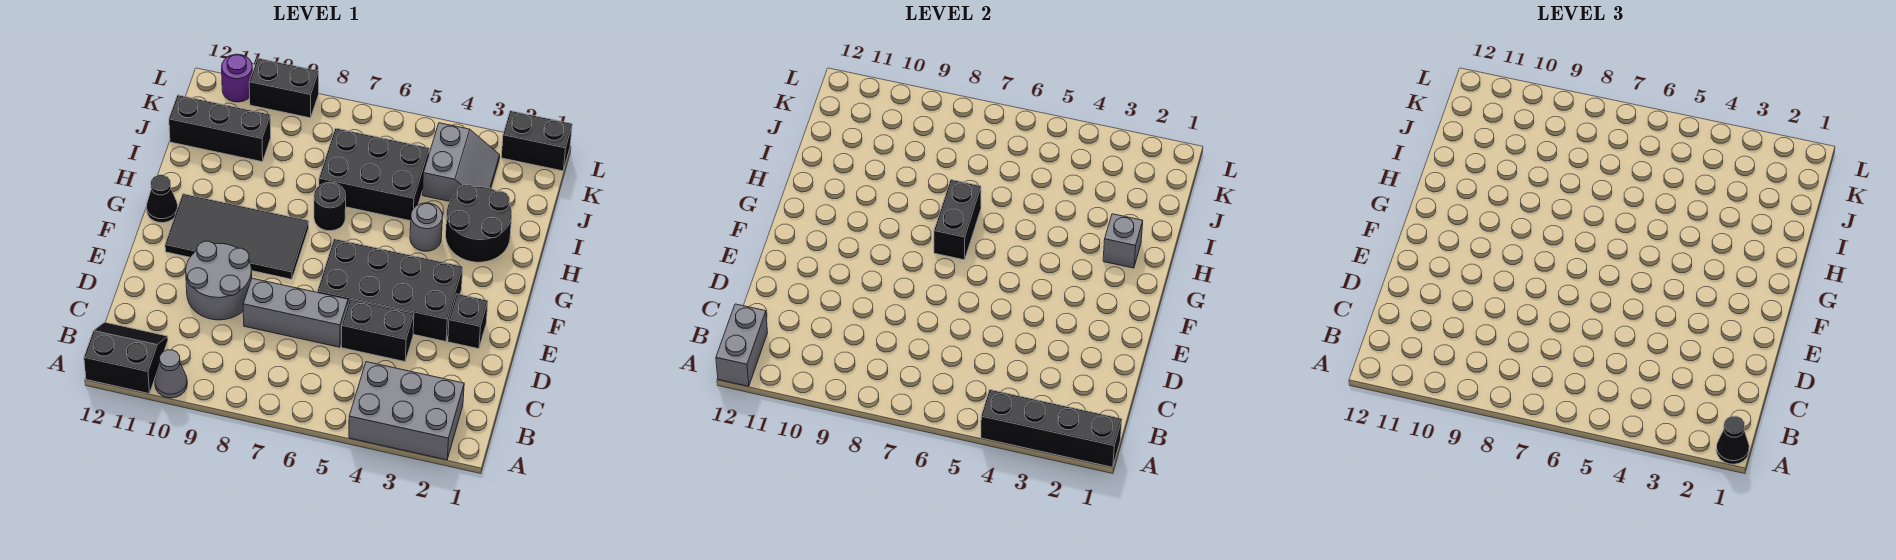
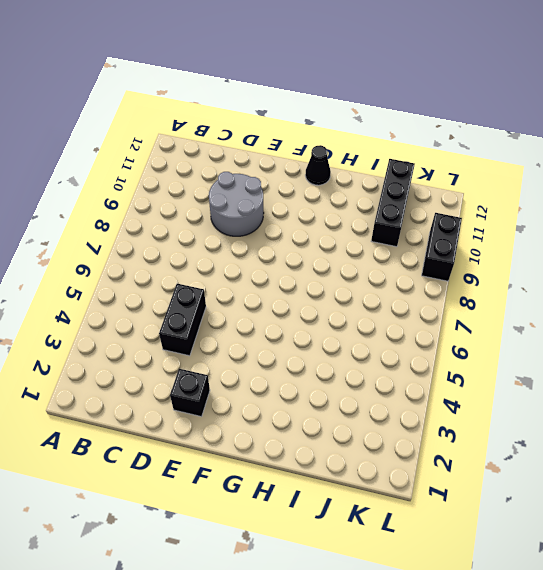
none -> grey brick A2:B4 level 1
none -> grey cone A10 level 1
none -> black slope A11:B12 level 1 top A

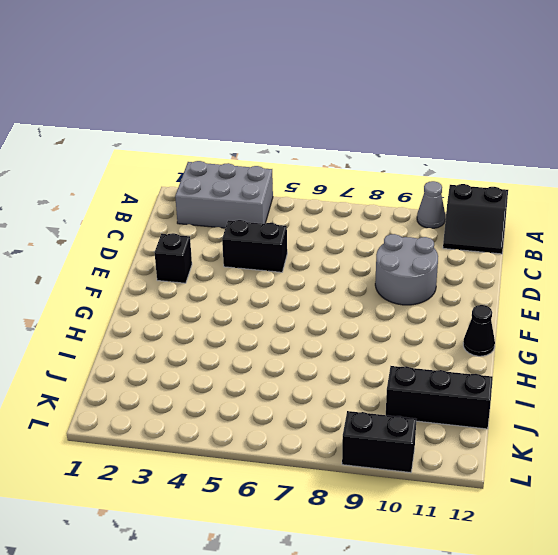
none -> grey brick D6:D8 level 1
none -> black brick E3:F6 level 1
none -> black tile F8:G11 level 1

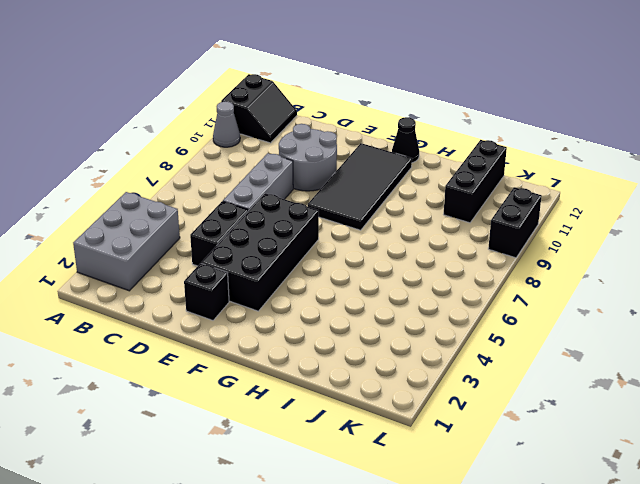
none -> black round brick H2:I3 level 1
none -> grey round brick H4 level 1
none -> black round brick H7 level 1

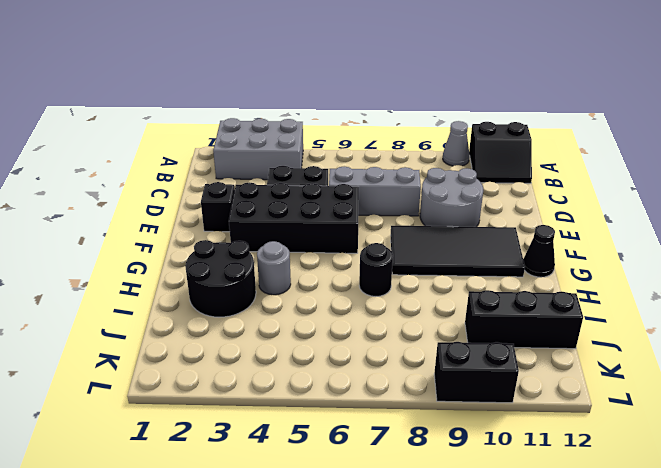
none -> black brick I5:J7 level 1
none -> grey slope J3:K4 level 1 top 4
none -> black brick L1:L2 level 1

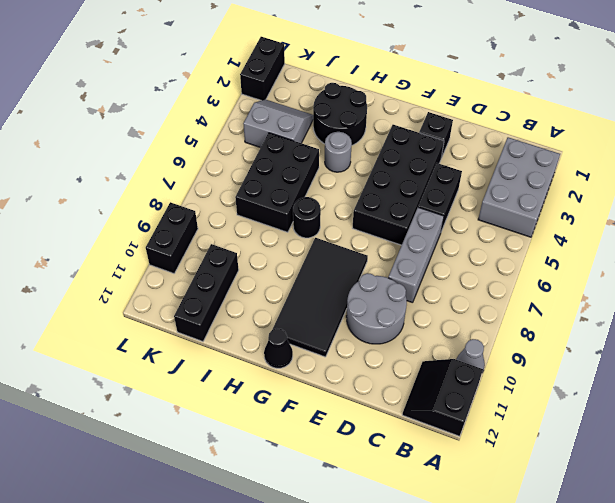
none -> purple round brick L11 level 1
none -> black brick A1:A4 level 2
none -> grey brick A12:B12 level 2

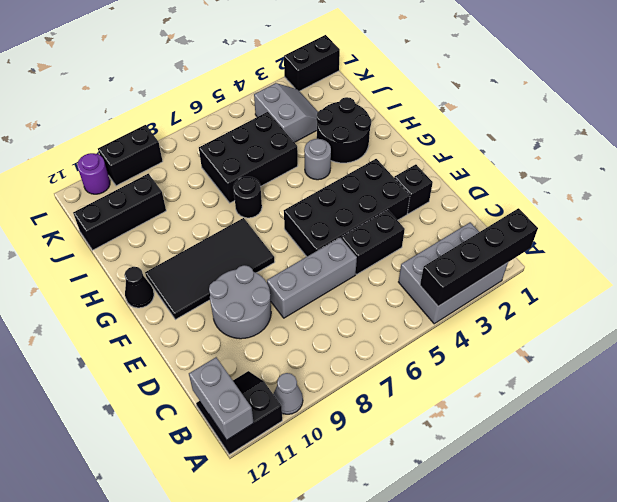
none -> black brick G7:H7 level 2
none -> grey brick H2 level 2
none -> black cone A1 level 3

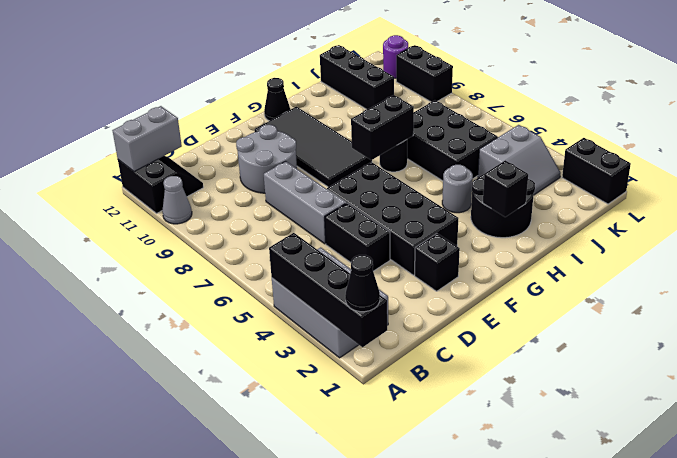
black brick H2 level 2 -> grey brick H2 level 2

